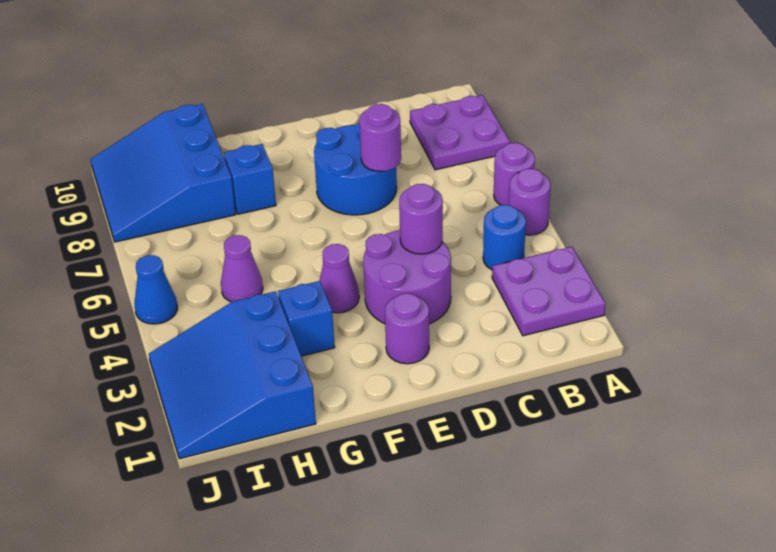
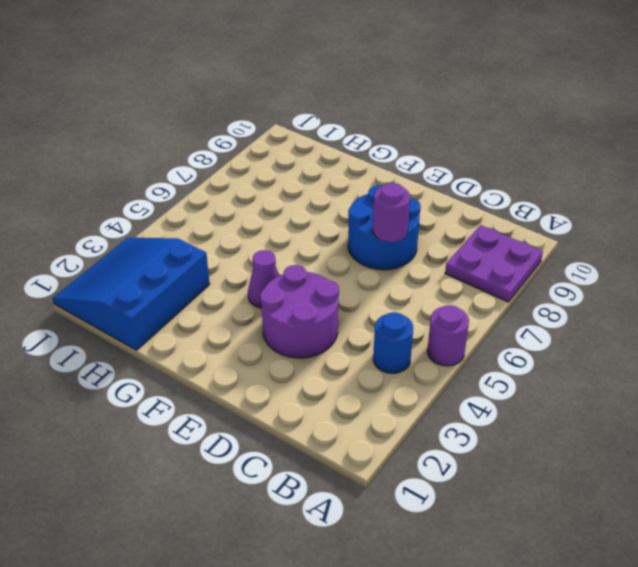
none -> purple plate A2:B3 level 1
none -> purple round brick A6 level 1
none -> purple round brick E2 level 1

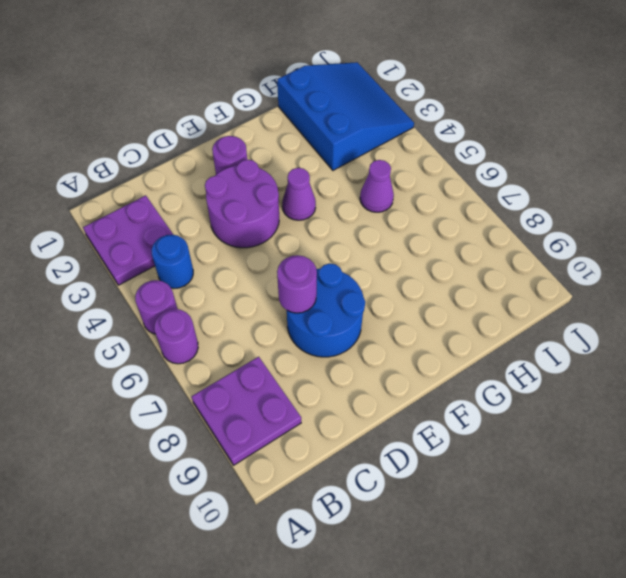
none -> blue brick G3 level 1
none -> blue brick G8 level 1
none -> blue slope H8:J10 level 1 top H

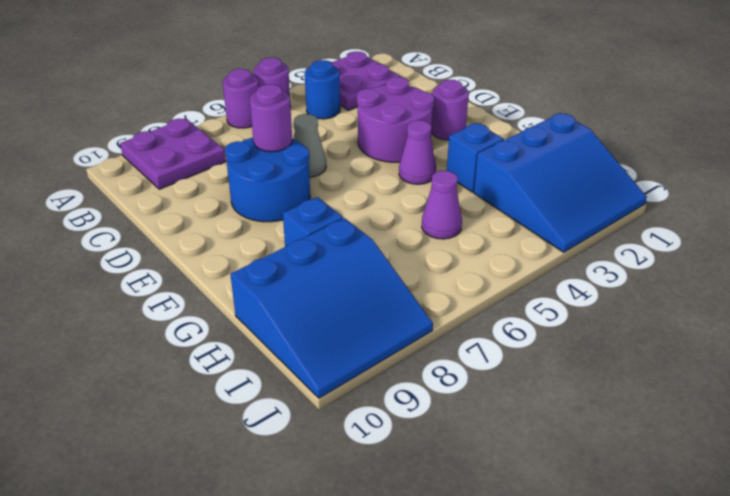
grey cone D6 level 1 -> none
none -> blue cone J5 level 1
none -> purple round brick D4 level 2

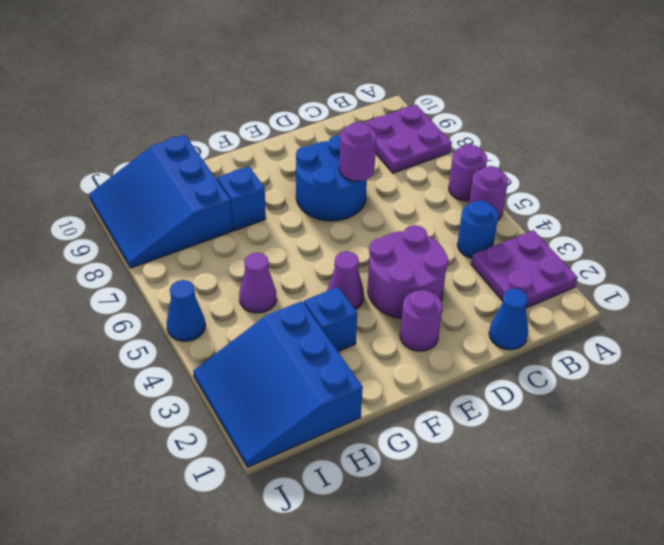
blue cone C1 level 1 -> none
none -> purple round brick D4 level 2

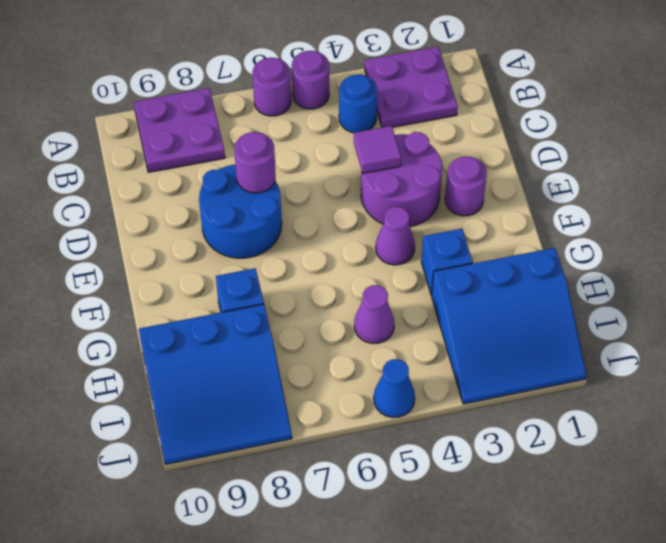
purple tile D4 level 2 -> purple round brick D4 level 2

